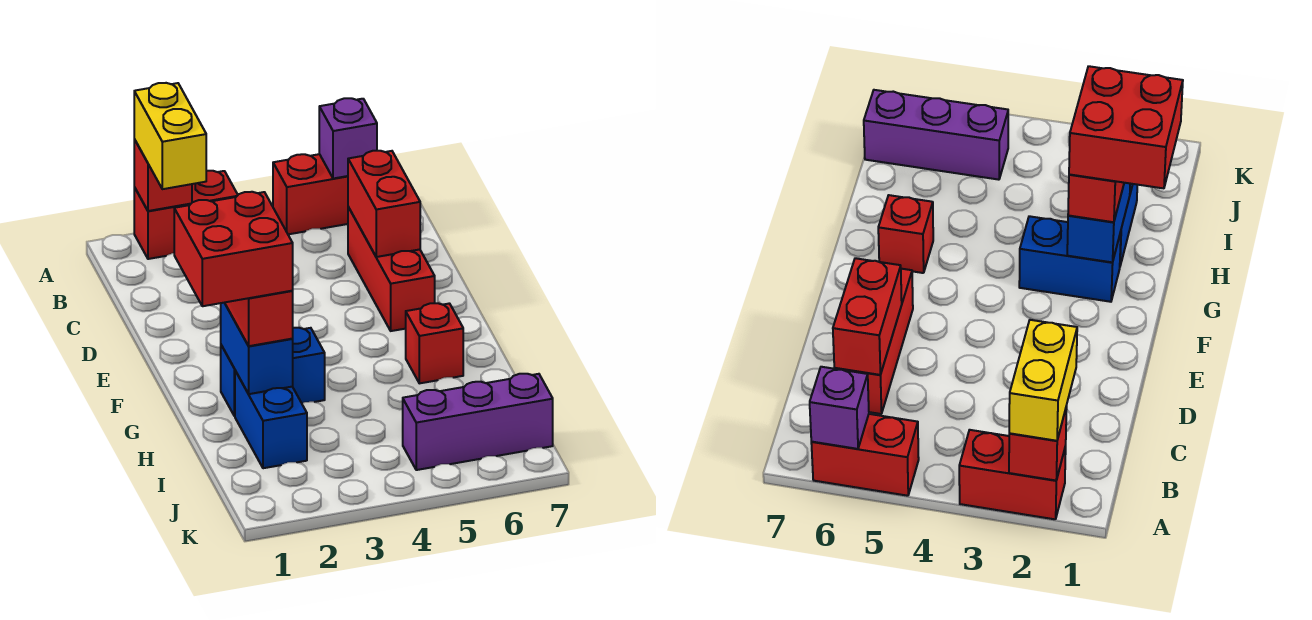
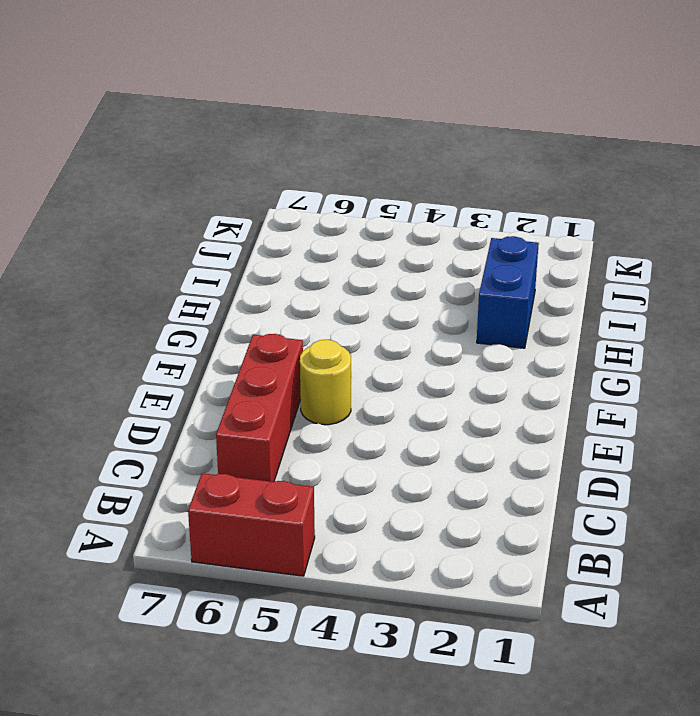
yellow round brick E5 level 1 -> none
none -> red brick A2:A3 level 1
none -> blue brick G2:G3 level 1
none -> red brick G6 level 1

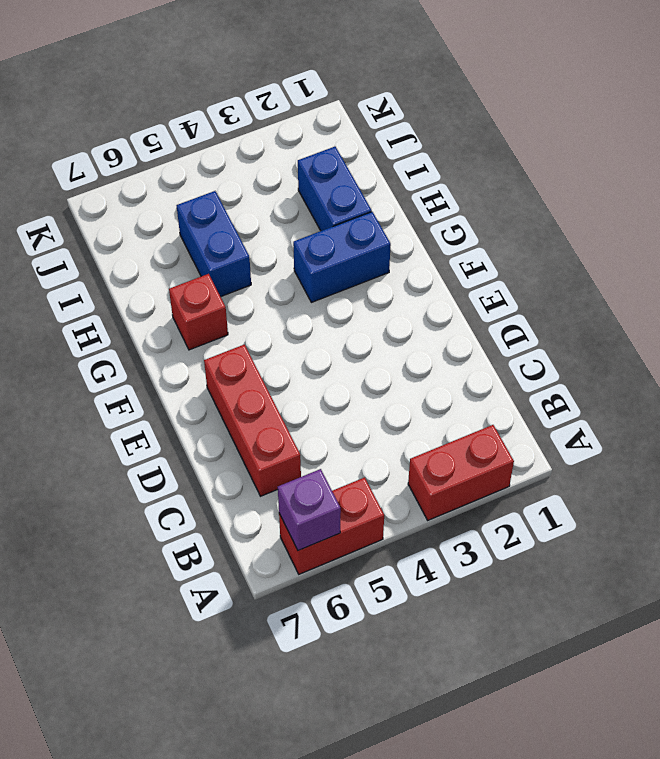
blue brick H5:I5 level 1 -> blue brick G2:H2 level 2
none -> purple brick J5:J7 level 1
none -> red brick A2 level 2
none -> red brick C6:D6 level 2

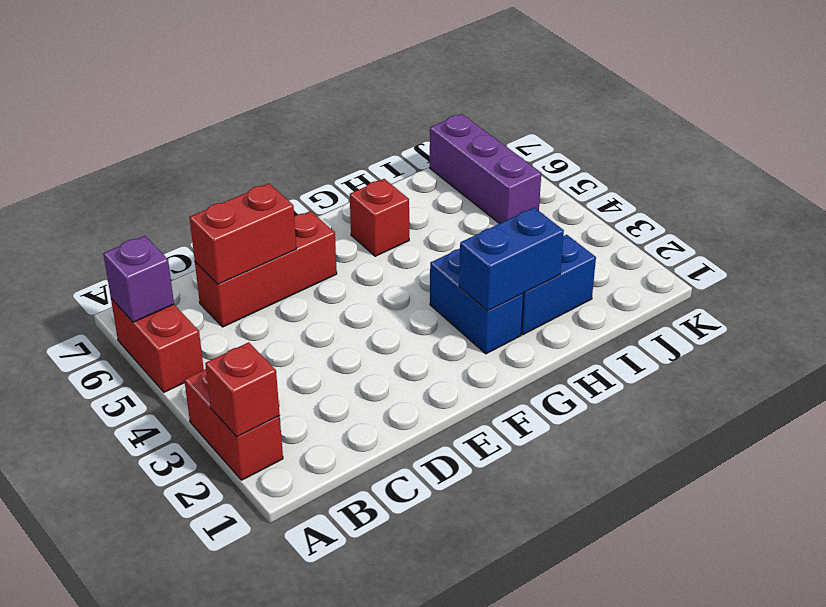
none -> yellow brick A2:B2 level 3
none -> red brick G2:H2 level 3
none -> red brick G1:H2 level 4

